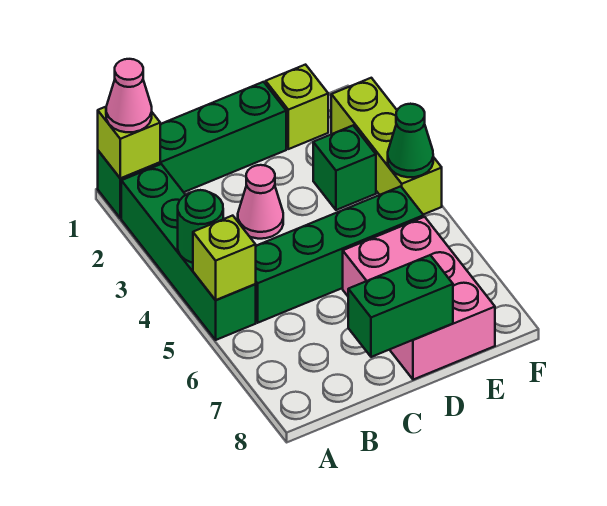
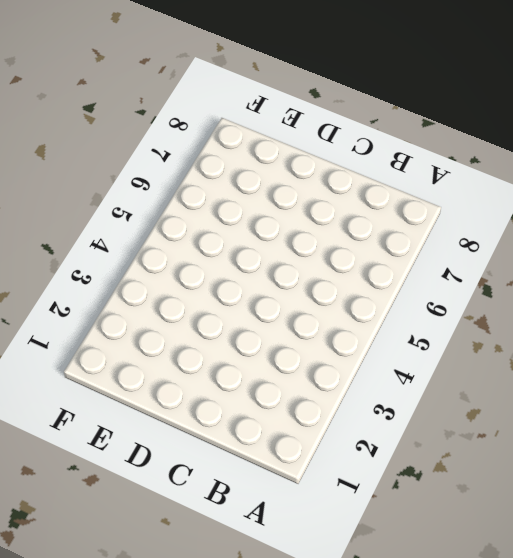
none -> green brick A1:D1 level 1
none -> green brick A2:A5 level 1
none -> green brick B5:E5 level 1

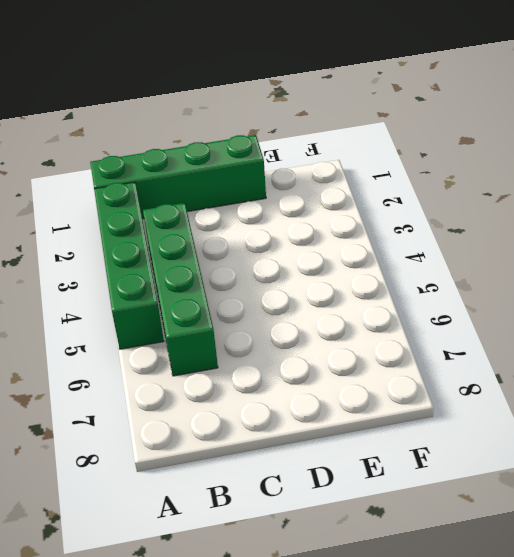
green brick B3:B6 level 1 -> green brick B5:E5 level 1
none -> pink cone C3 level 1
none -> pink brick D6:E8 level 1
none -> lime brick E1 level 1

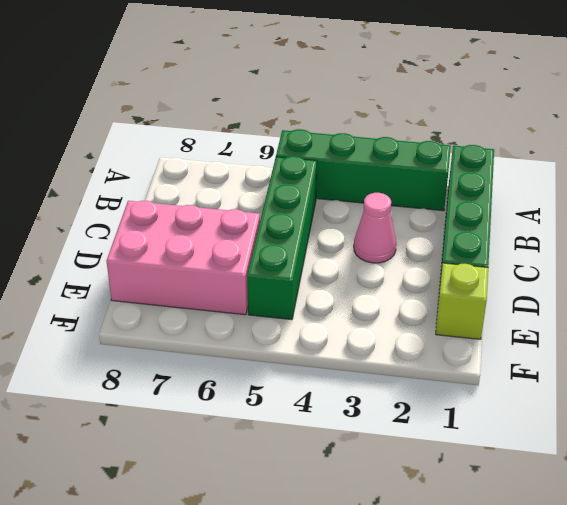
none -> green brick E3 level 1
none -> lime brick F2:F4 level 1
none -> lime brick A1 level 2

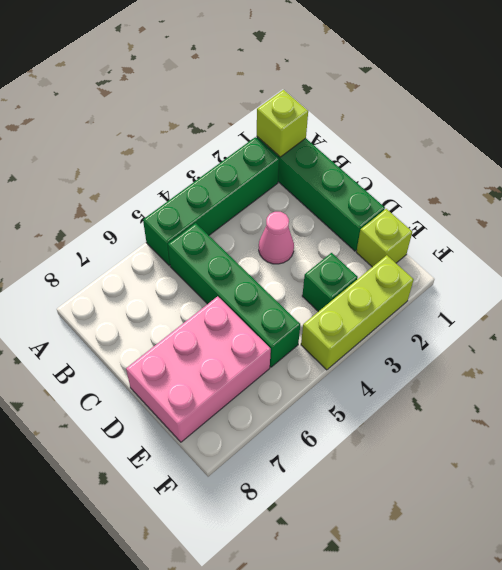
none -> green round brick A4 level 2
none -> lime brick A5 level 2
none -> green brick C8:D8 level 2

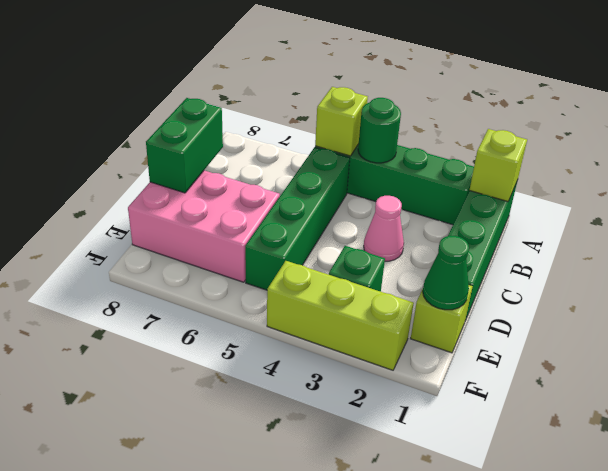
green cone E1 level 2 -> green cone F4 level 2
none -> pink cone A1 level 3

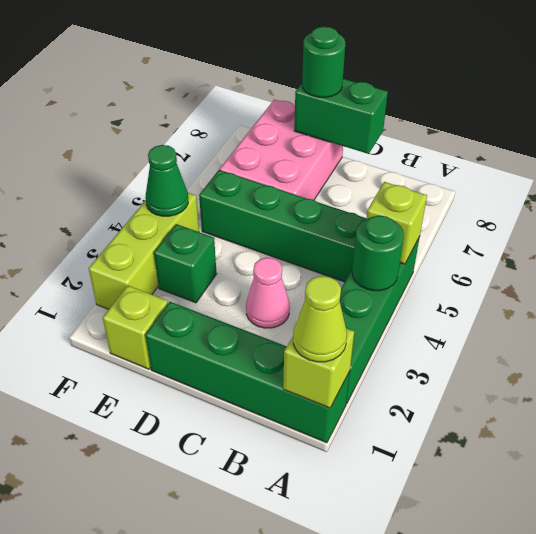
lime cone A1 level 3 -> pink cone A1 level 3
green round brick D8 level 3 -> none

